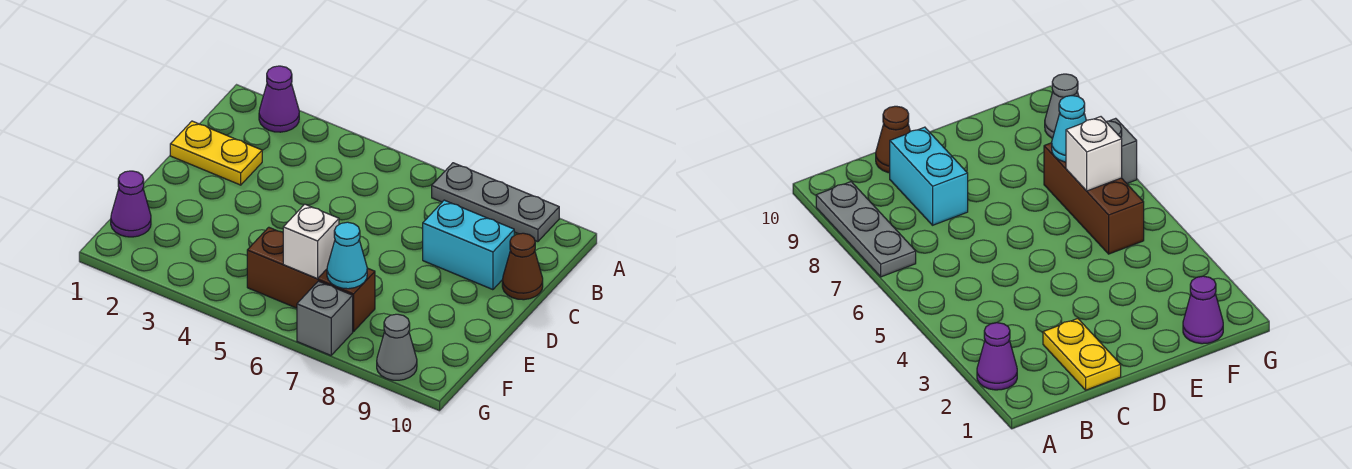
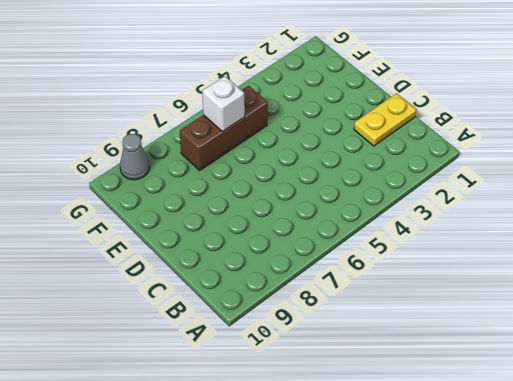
none -> purple cone A2 level 1
none -> grey plate A7:A9 level 1

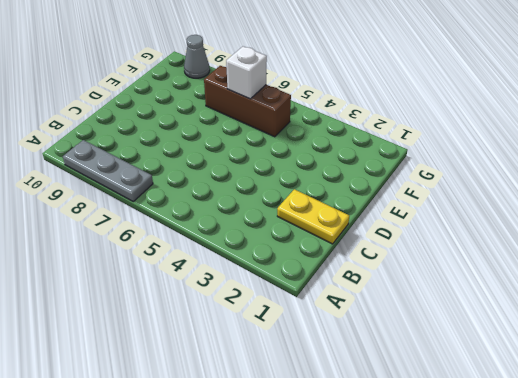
none -> purple cone A2 level 1
none -> cyan brick C8:C9 level 1

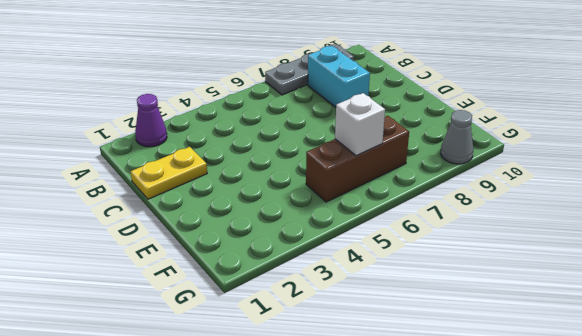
cyan brick B8:C8 level 1 -> cyan brick C8:C9 level 1
none -> brown cone C10 level 1
none -> purple cone F1 level 1

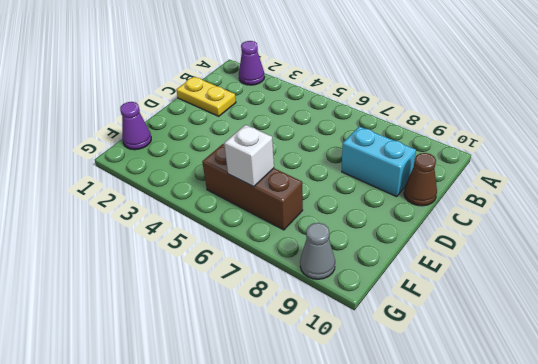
none -> grey plate A7:A9 level 1
none -> grey brick G7 level 1

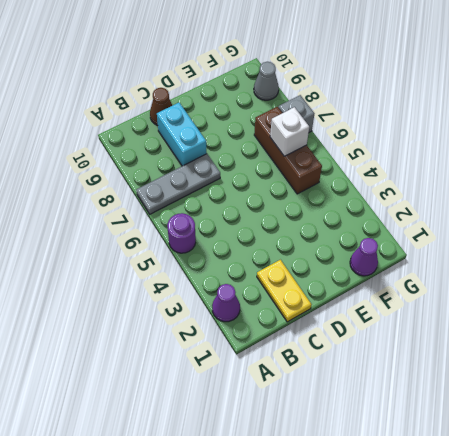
purple round brick A5 level 1 -> none
grey plate A7:C7 level 1 -> grey plate A7:A9 level 1
none -> cyan cone F7 level 2

